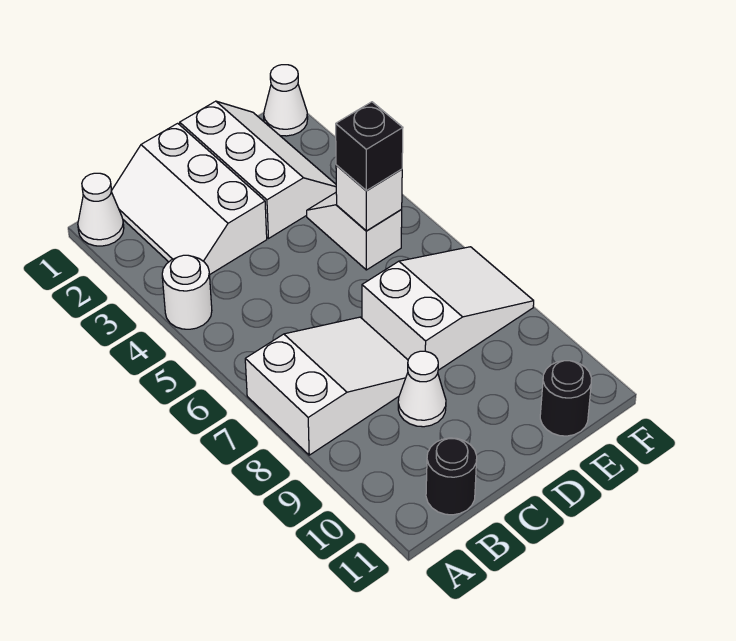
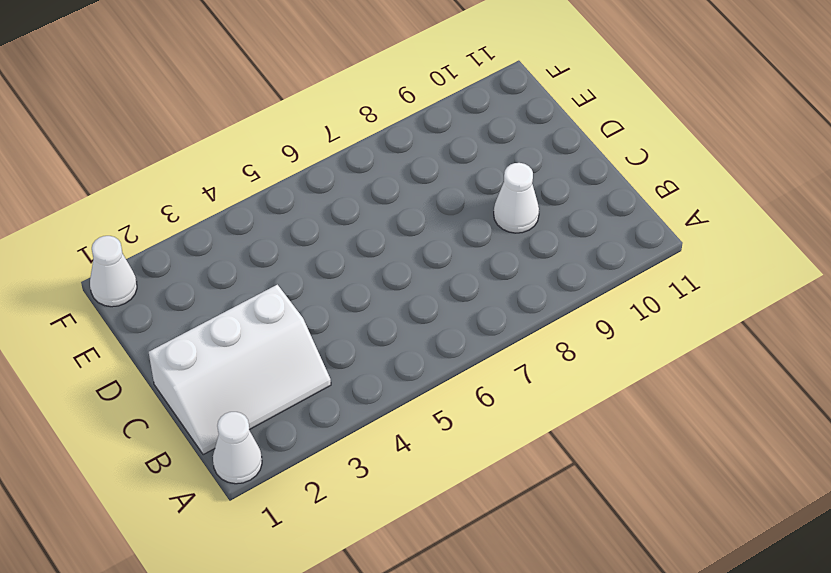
none -> white round brick A4 level 1
none -> white slope A7:C8 level 1 top A
none -> black round brick B11 level 1

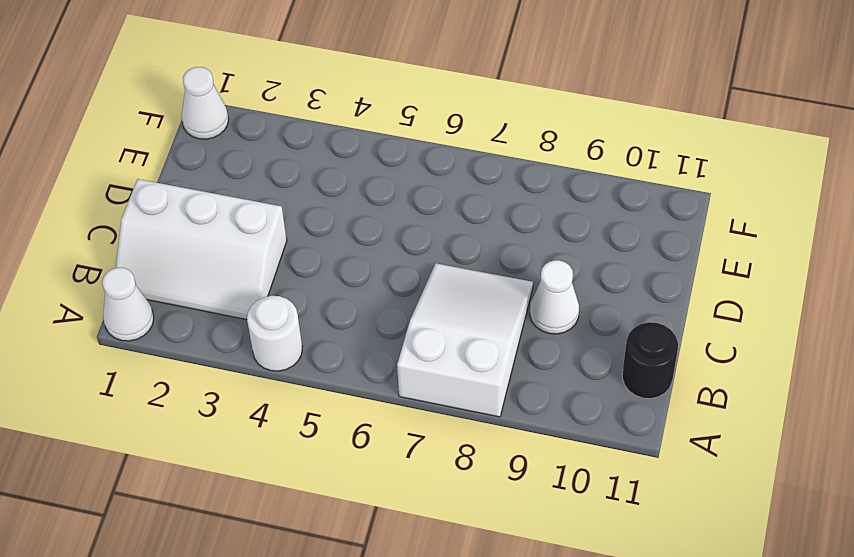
none -> white slope D1:E3 level 1 top D
none -> white slope D7:F8 level 1 top D
none -> white slope E4:E5 level 1 top 5

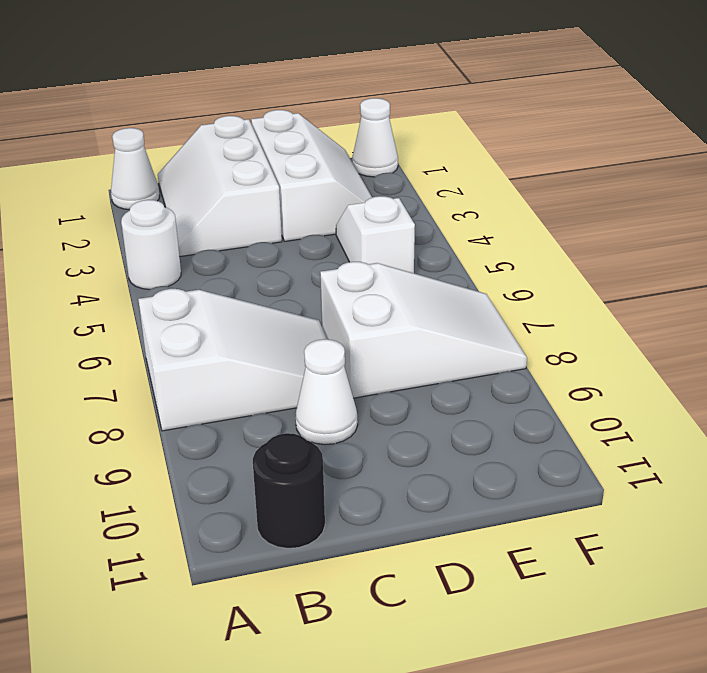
none -> black round brick E11 level 1
none -> white brick E5 level 2
none -> black brick E5 level 3

